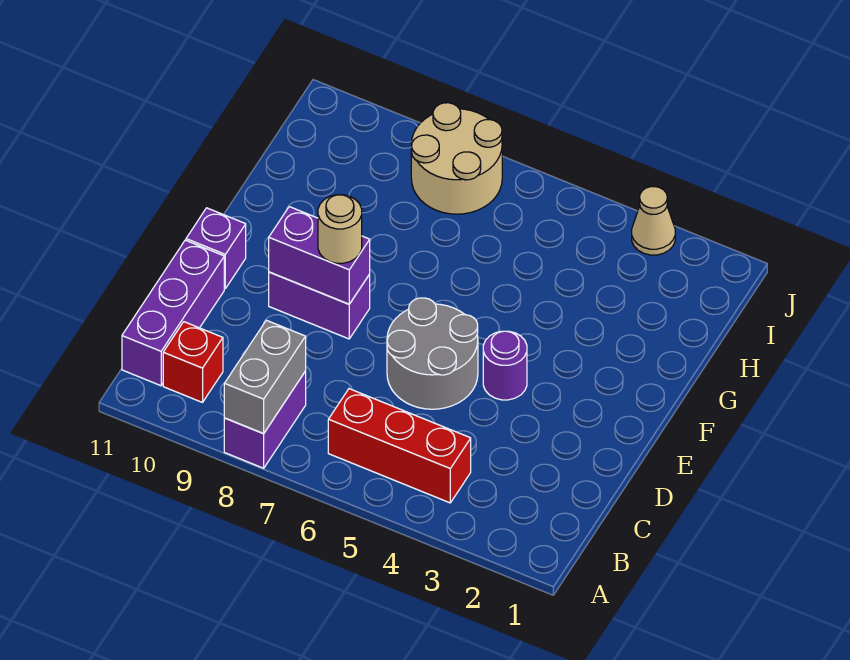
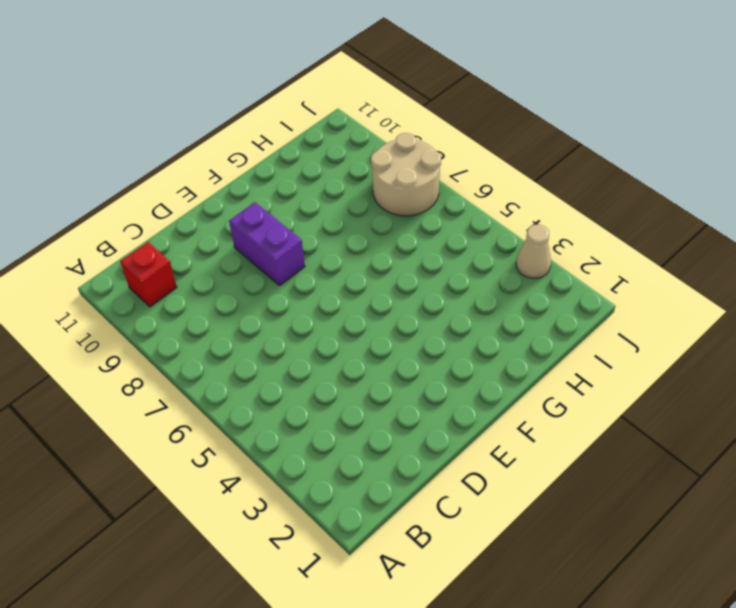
none -> purple brick A8:B8 level 1
none -> red brick B4:B6 level 1
none -> purple brick B11:D11 level 1

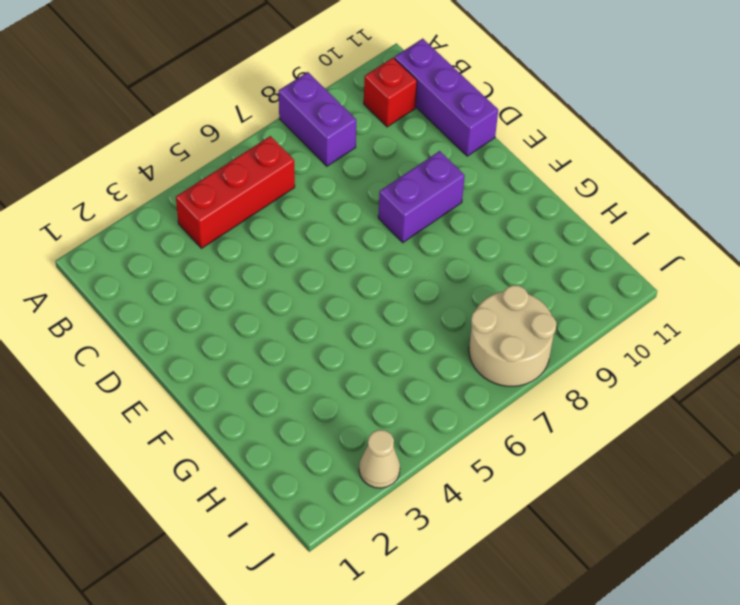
none -> grey round brick D5:E6 level 1
none -> purple round brick E4 level 1
none -> purple brick E11 level 1

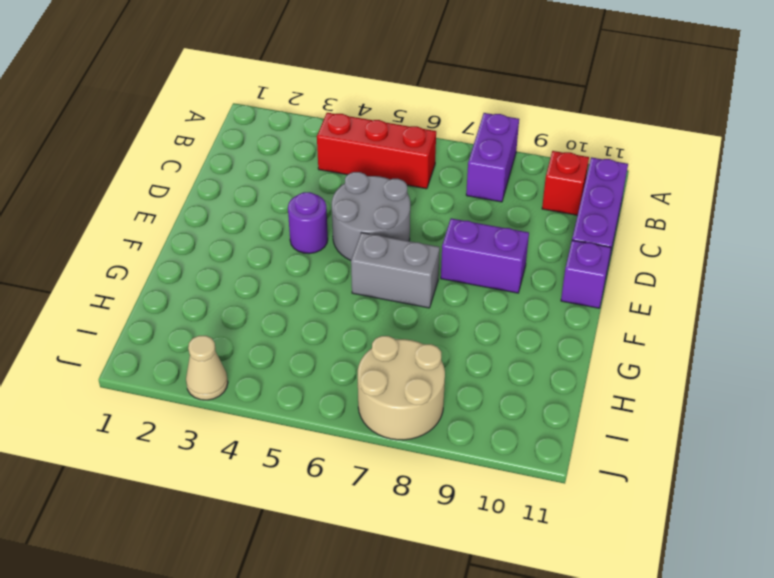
grey brick F6:F7 level 1 -> grey brick A8:B8 level 2
none -> purple brick E8:E9 level 2
none -> tan round brick E8 level 3

